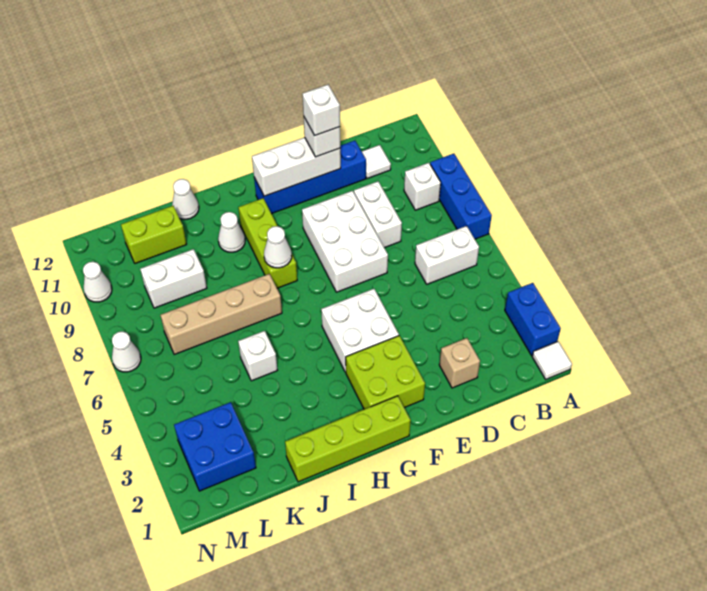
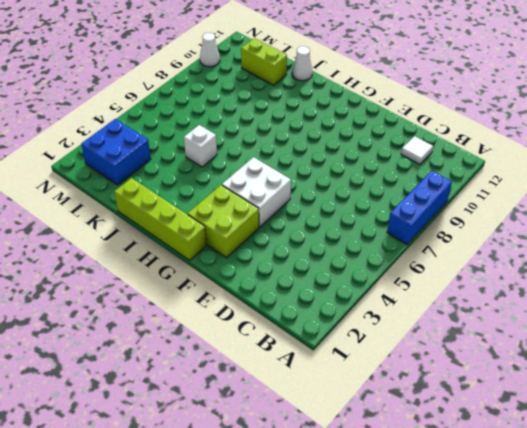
none -> white tile A1 level 1
none -> blue brick A2:A3 level 1
none -> white brick B6:C6 level 1

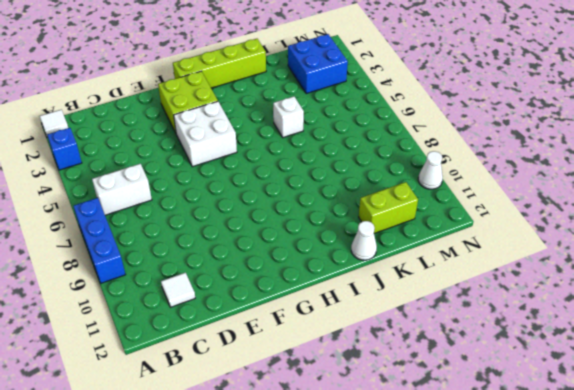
blue brick A3 level 1 -> blue brick A2:A3 level 1
none -> white brick B9 level 1
none -> tan brick D2 level 1
none -> white brick D8:D9 level 1

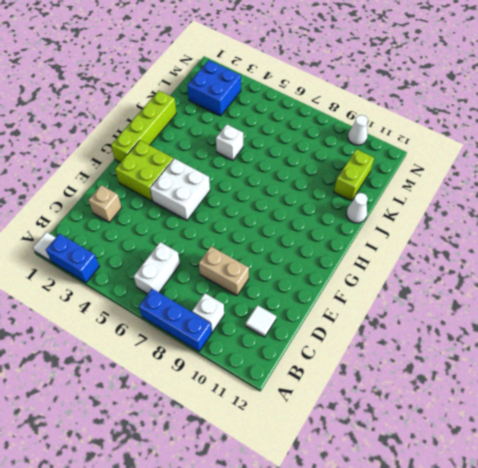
tan brick D8:D9 level 1 -> white brick D8:D9 level 1
none -> blue brick D11:G11 level 1
none -> white brick E7:F9 level 1
none -> lime brick H8:H10 level 1

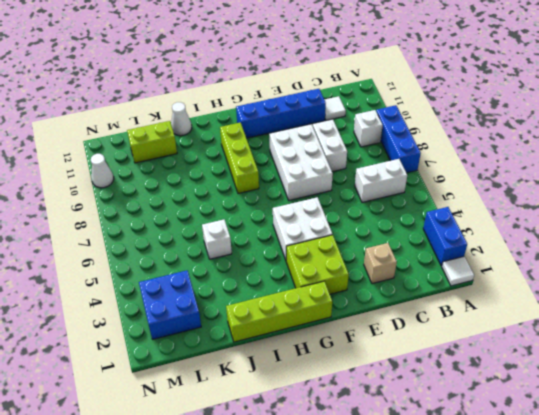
none -> tan brick I7:L7 level 1
none -> white cone I10 level 1
none -> white brick K9:L9 level 1

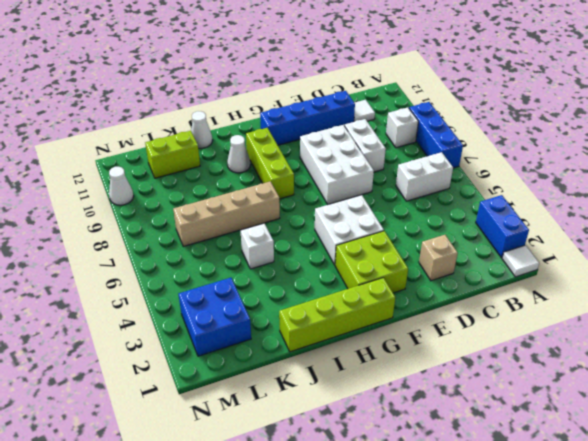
none -> white brick K9:L9 level 1
none -> white cone N7 level 1
none -> white brick E11:G11 level 2

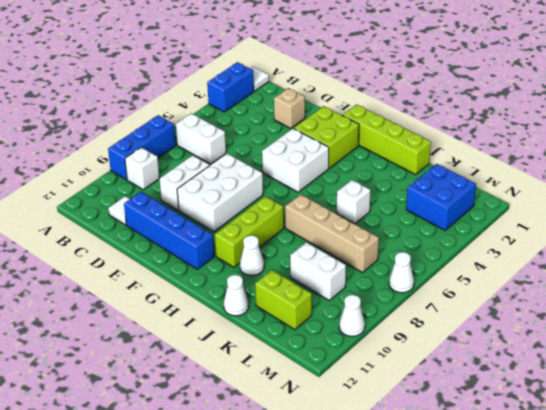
none -> white brick E11:G11 level 2
none -> white cone H8 level 2
none -> white brick E11 level 3

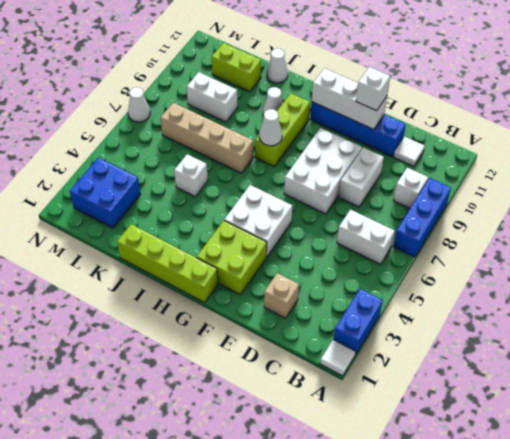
none -> white cone N10 level 1
none -> white brick E11 level 4

